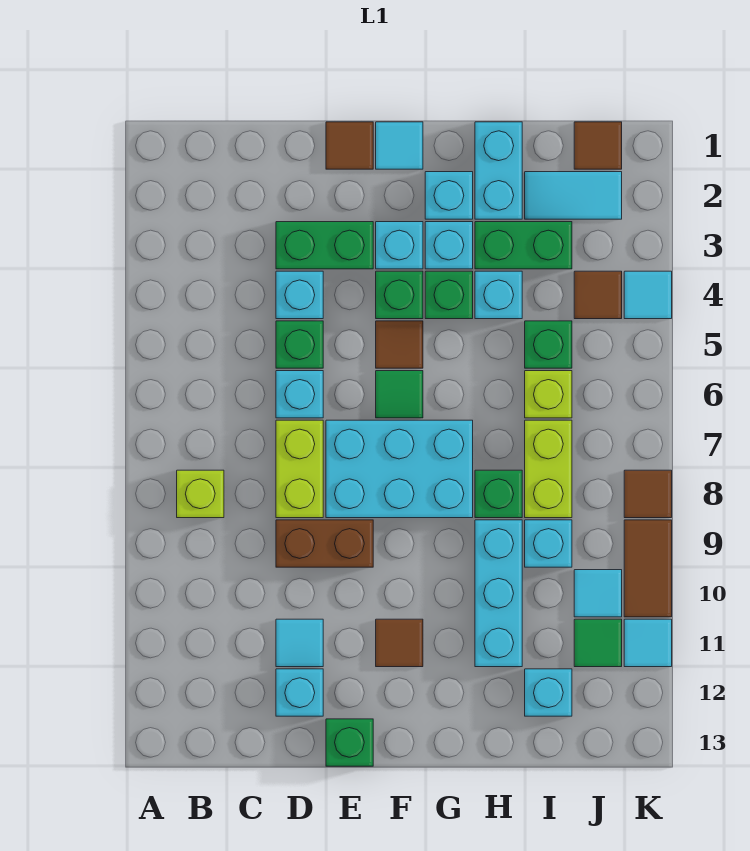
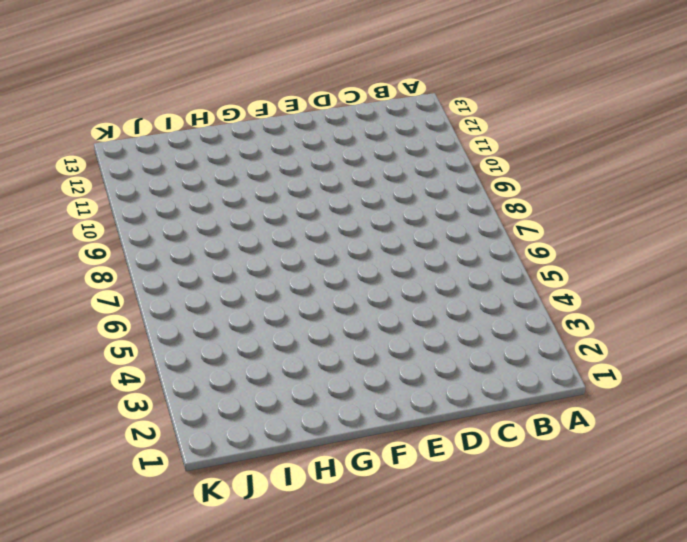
none -> lime brick B8 level 1
none -> green brick D3:E3 level 1
none -> cyan brick D4 level 1
none -> green brick D5 level 1

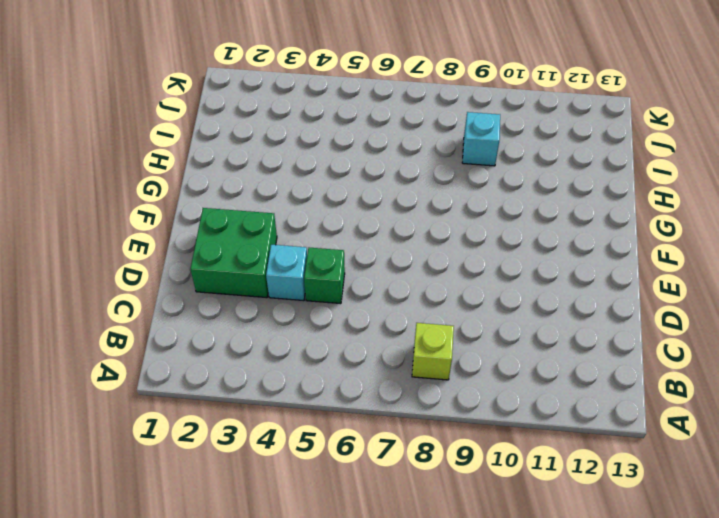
green brick D2:E3 level 1 -> green brick D3:E3 level 1
none -> cyan brick D6 level 1
none -> lime brick D7:D8 level 1
none -> brown brick D9:E9 level 1
none -> cyan tile D11 level 1

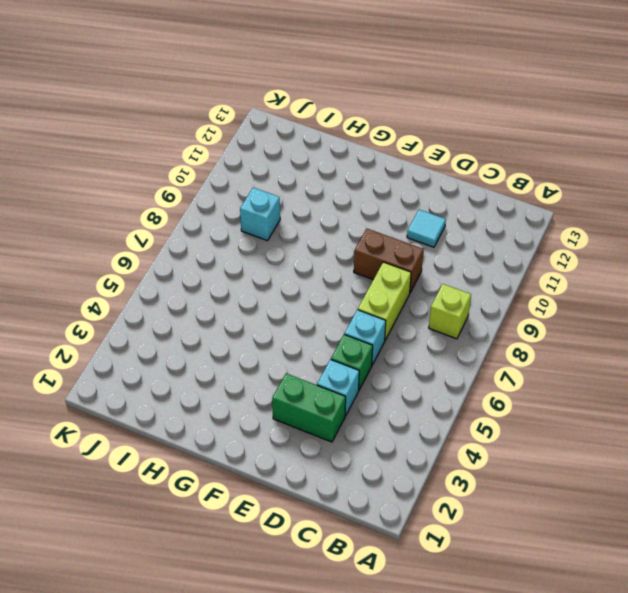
none -> cyan brick D12 level 1
none -> brown tile E1 level 1
none -> cyan brick E7:G8 level 1
none -> green brick E13 level 1

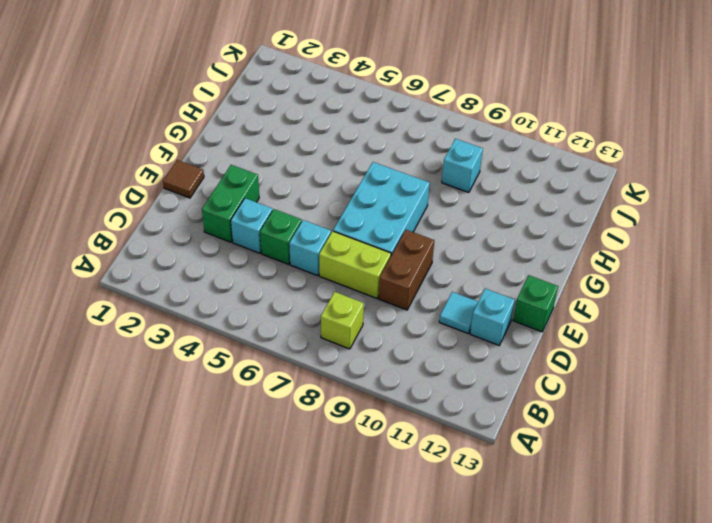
none -> cyan tile F1 level 1
none -> cyan brick F3 level 1
none -> green brick F4 level 1
none -> brown tile F5 level 1

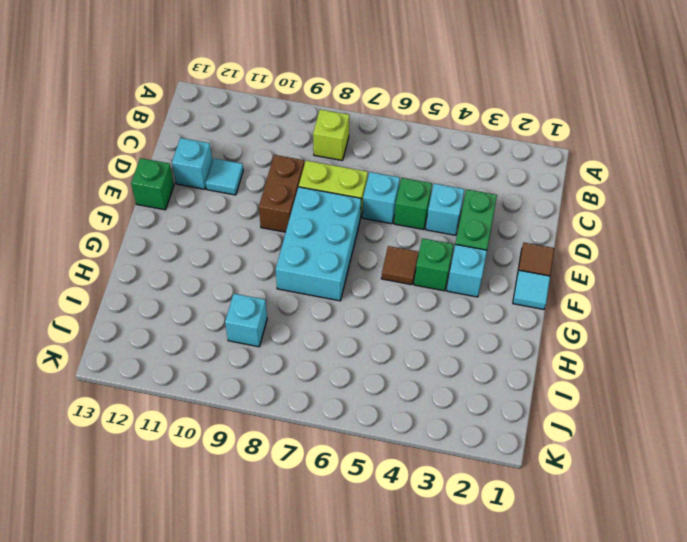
none -> green tile F6 level 1
none -> brown tile F11 level 1
none -> cyan brick G2 level 1
none -> cyan brick G3 level 1

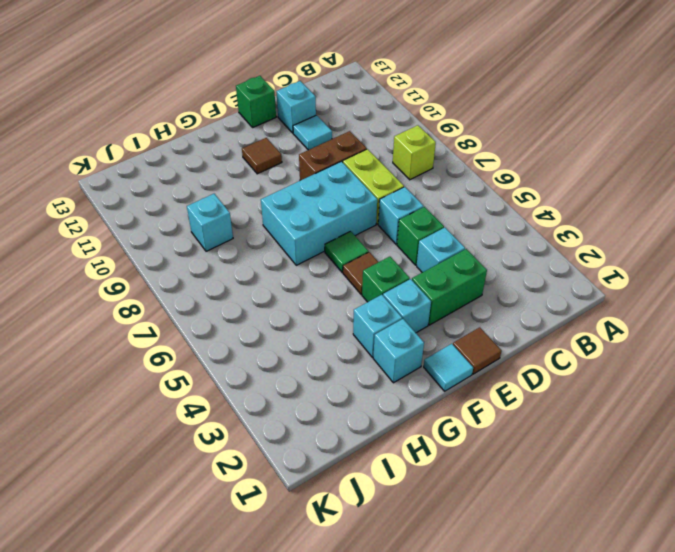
none -> green brick G4 level 1
none -> cyan brick H1:H2 level 1
none -> green brick H3:I3 level 1
none -> cyan brick H4 level 1

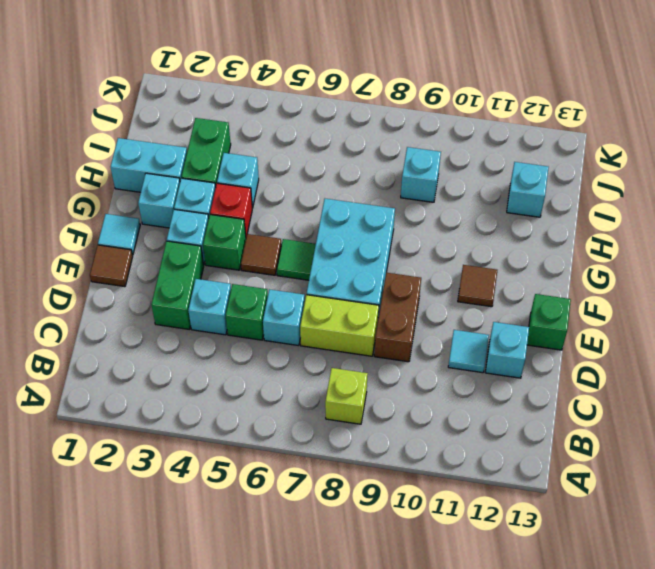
red brick G4 level 1 -> green brick G4 level 1
none -> green brick H8 level 1
none -> cyan brick H9:H11 level 1
none -> cyan tile I2:J2 level 1
none -> green brick I5 level 1

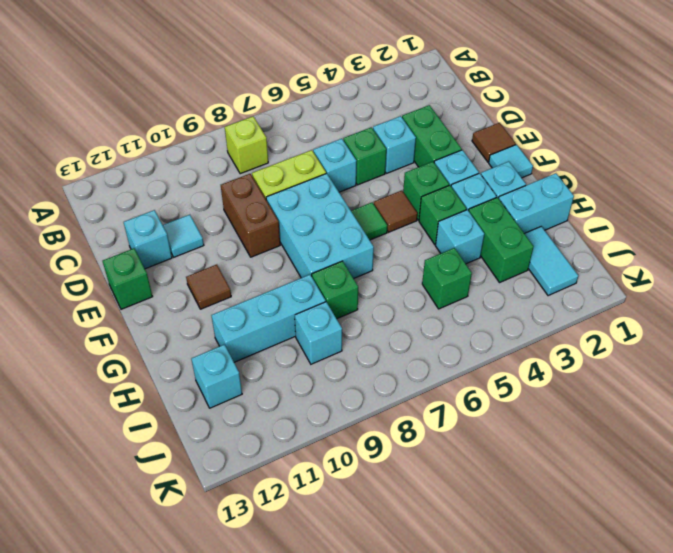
none -> lime brick I6 level 1
none -> lime brick I7:I8 level 1
none -> brown tile J1 level 1
none -> brown tile J4 level 1

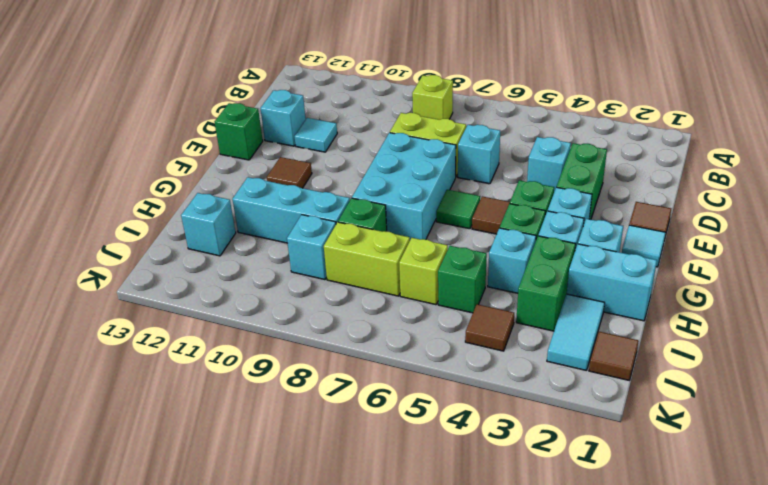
none -> green brick D5 level 1
none -> brown brick D9:E9 level 1
none -> cyan tile J10 level 1
none -> green tile J11 level 1

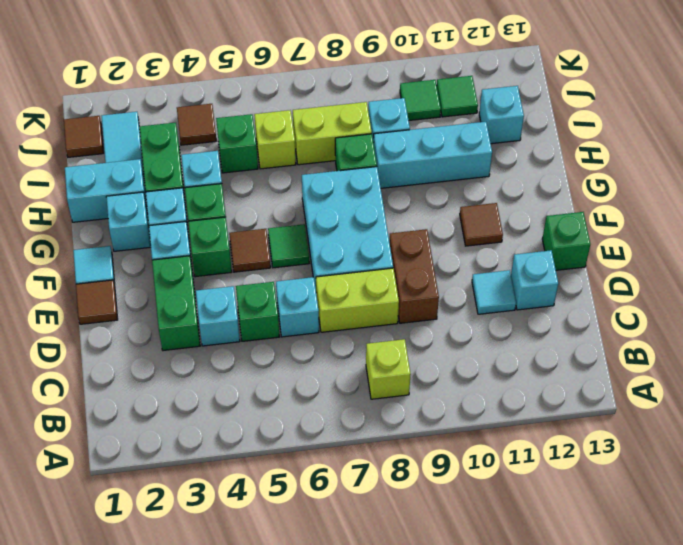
green tile J10 level 1 -> cyan tile J10 level 1
none -> cyan tile K4 level 1
none -> brown tile K8 level 1
none -> brown tile K9:K10 level 1
none -> cyan tile K11 level 1

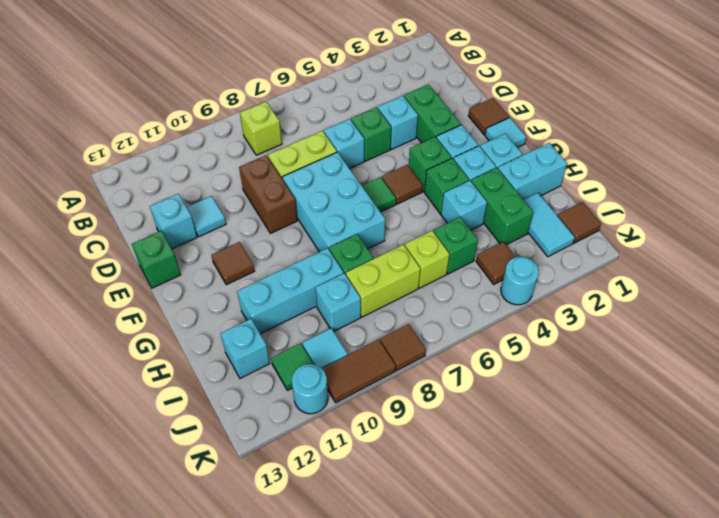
cyan round brick K4 level 1 -> cyan tile K4 level 1
cyan round brick K11 level 1 -> cyan tile K11 level 1

